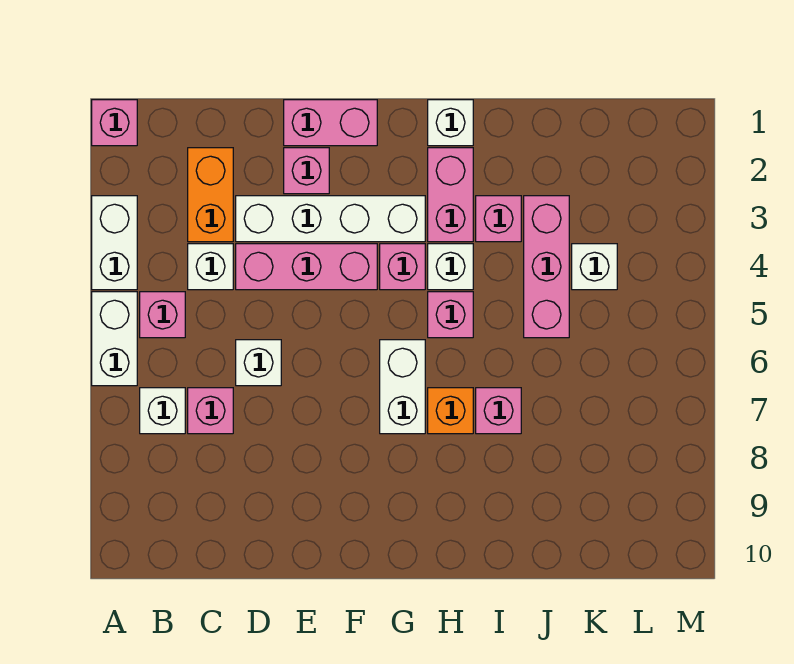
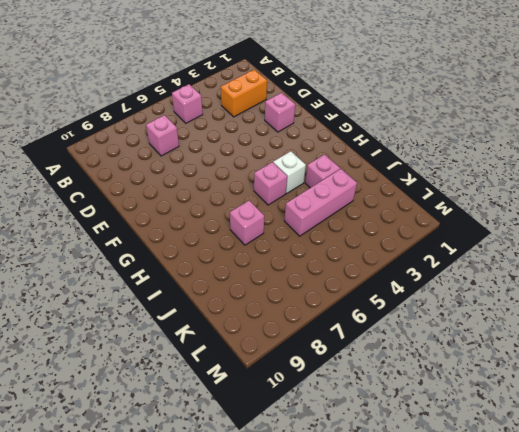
none -> pink brick A1 level 1
none -> white brick A3:A4 level 1
none -> white brick A5:A6 level 1

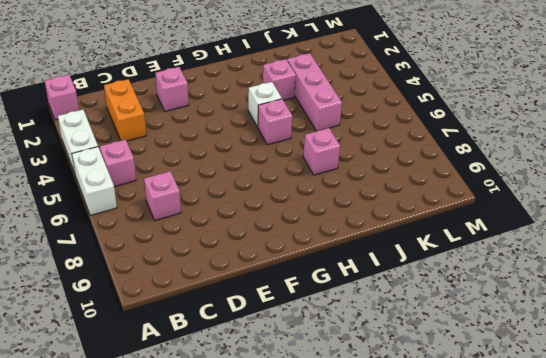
none -> white brick B7 level 1
none -> white brick C4 level 1
none -> white brick D3:G3 level 1

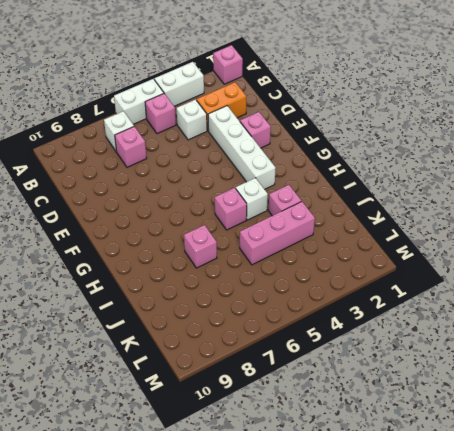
none -> pink brick D4:F4 level 1
none -> white brick D6 level 1
none -> pink brick E1:F1 level 1

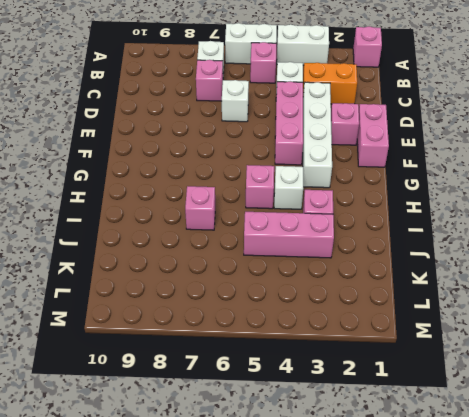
none -> pink brick G4 level 1
none -> white brick G6:G7 level 1
none -> white brick H1 level 1

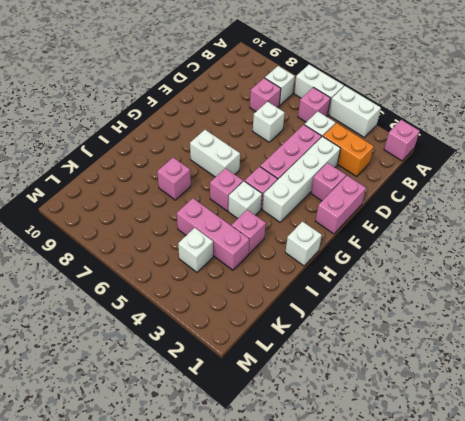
none -> pink brick H2:H3 level 1
none -> orange brick H7 level 1

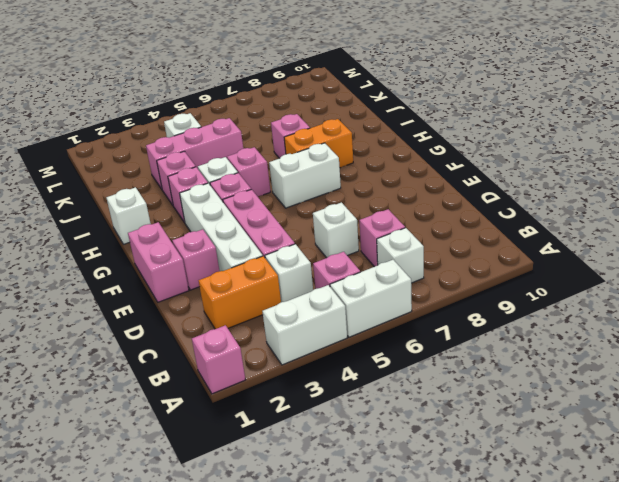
pink brick H3 level 1 -> pink brick H2:H3 level 1
orange brick H7:H8 level 1 -> orange brick H7 level 1

